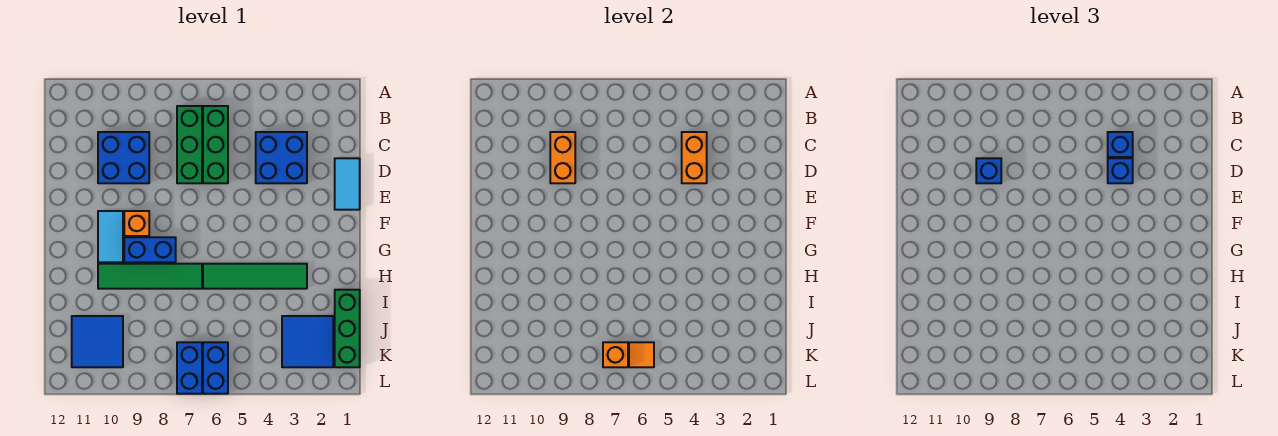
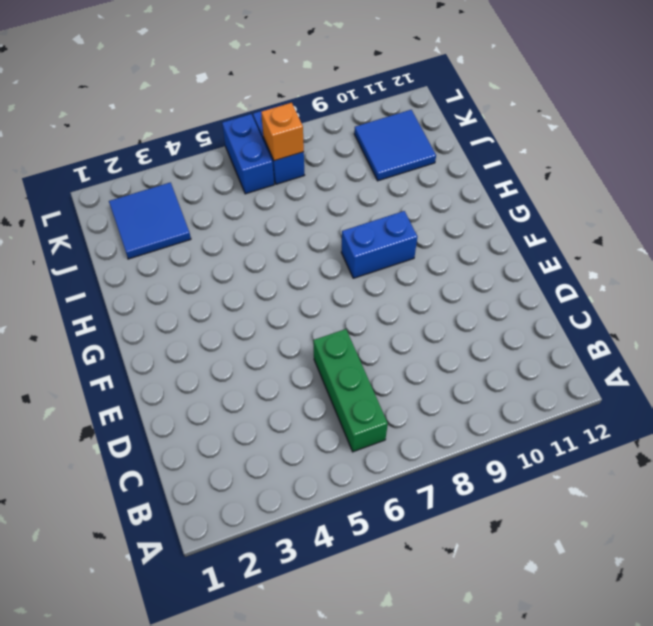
none -> green brick B7:D7 level 1
none -> blue brick C3:D4 level 1
none -> blue brick C9:D10 level 1

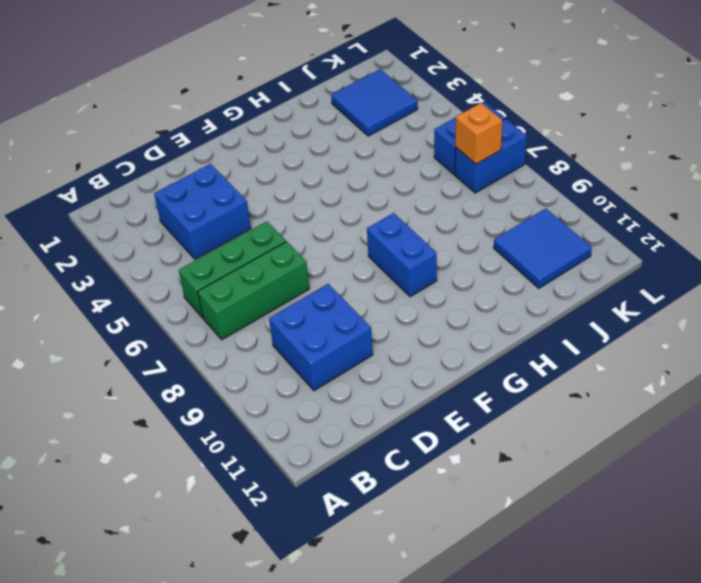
none -> cyan tile D1:E1 level 1
none -> orange brick F9 level 1
none -> cyan tile F10:G10 level 1

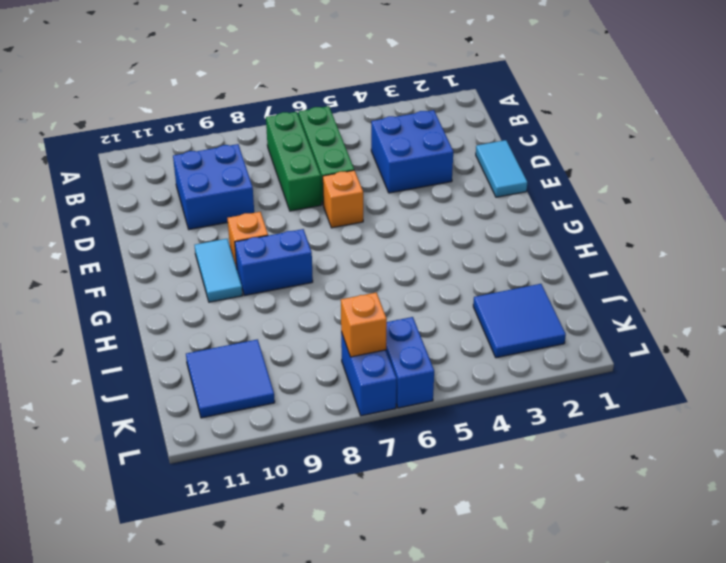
orange brick E6 level 1 -> none
none -> green tile H3:H6 level 1
none -> green tile H7:H10 level 1
none -> green brick I1:K1 level 1

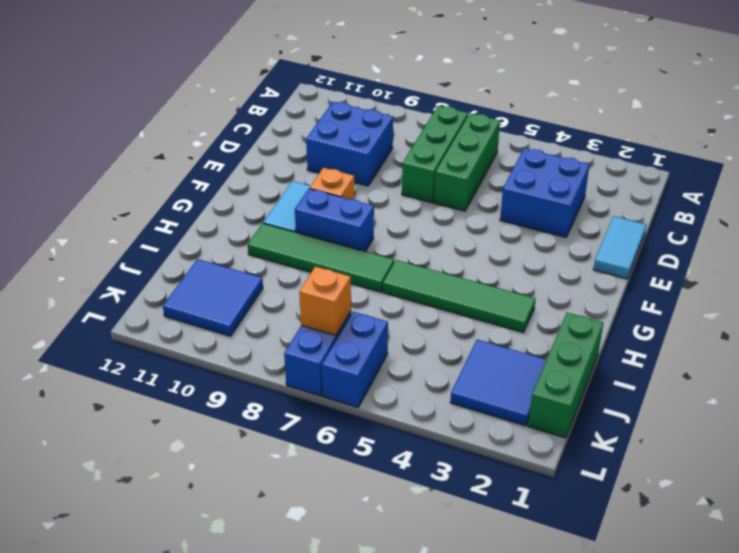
none -> orange brick C4:D4 level 2
none -> orange brick C9:D9 level 2
none -> orange tile K6 level 2

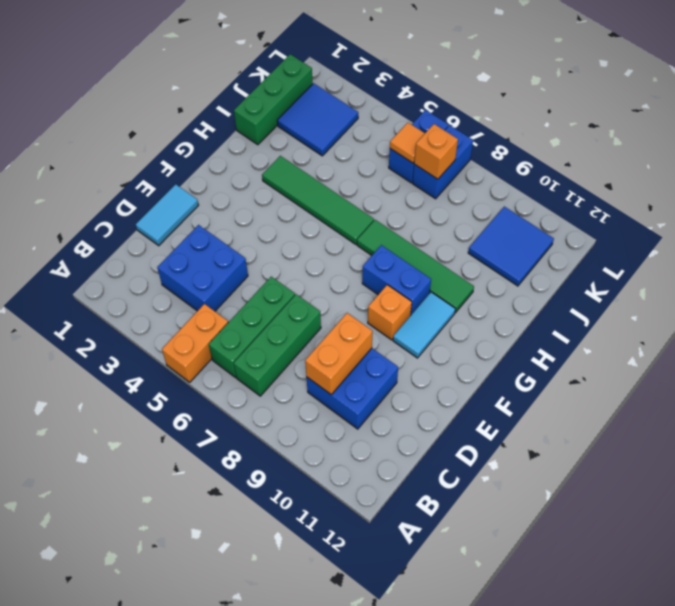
orange brick A5:B5 level 1 -> orange brick C4:D4 level 2
none -> blue brick C4 level 3
none -> blue brick D4 level 3
none -> blue brick D9 level 3

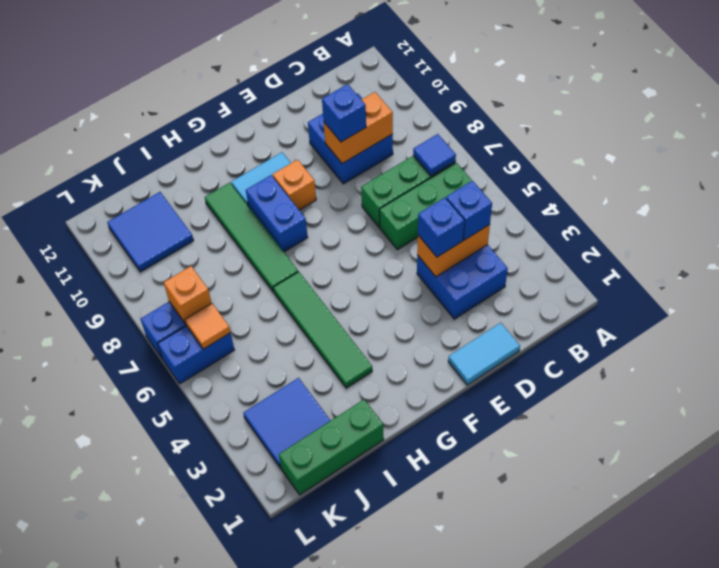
blue tile B7 level 2 -> none

